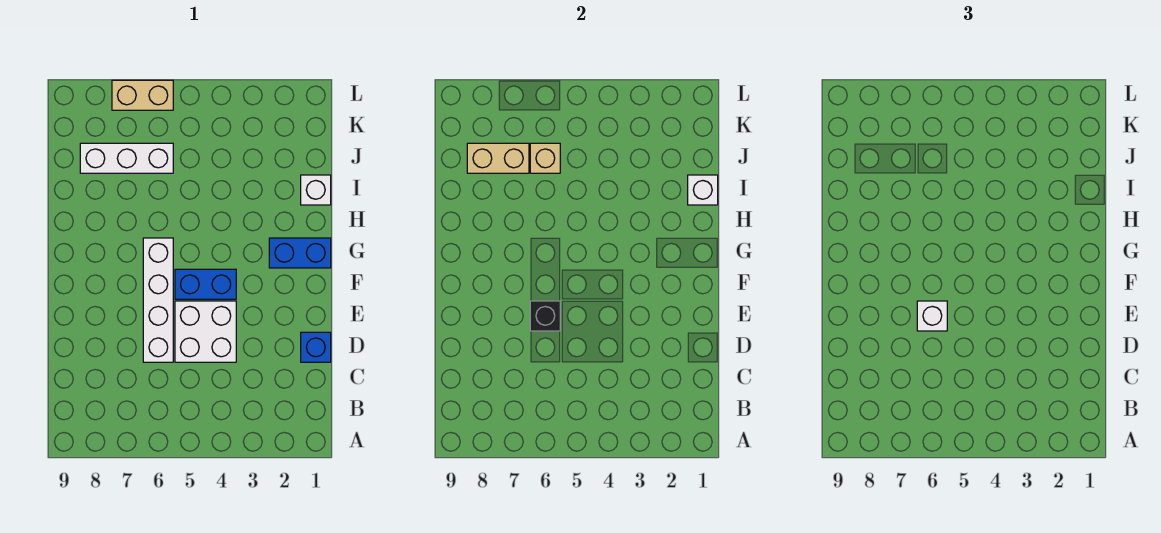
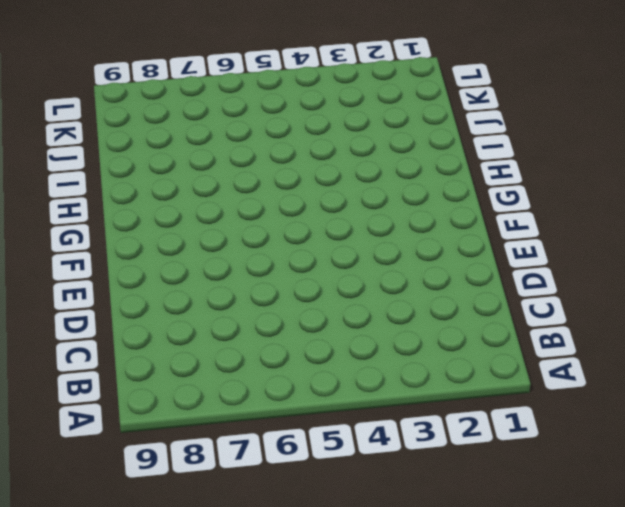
none -> blue brick D1 level 1
none -> white brick D4:E5 level 1
none -> white brick D6:G6 level 1

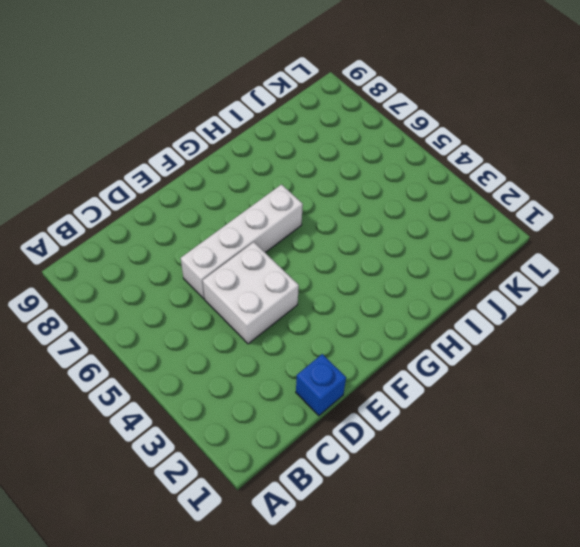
none -> blue brick F4:F5 level 1
none -> blue brick G1:G2 level 1
none -> white brick I1 level 1

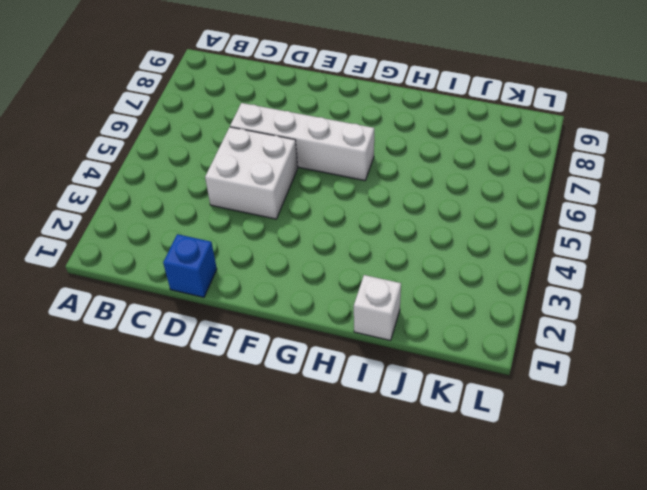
none -> blue brick F4:F5 level 1
none -> blue brick G1:G2 level 1
none -> white brick J6:J8 level 1

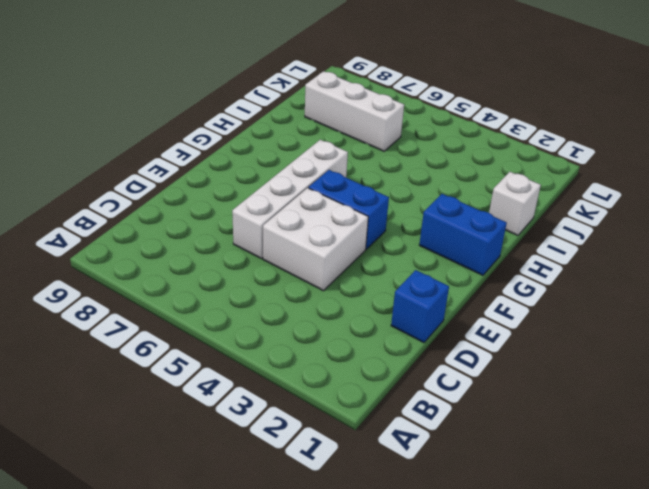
none -> tan brick L6:L7 level 1
none -> black brick E6 level 2
none -> white brick I1 level 2

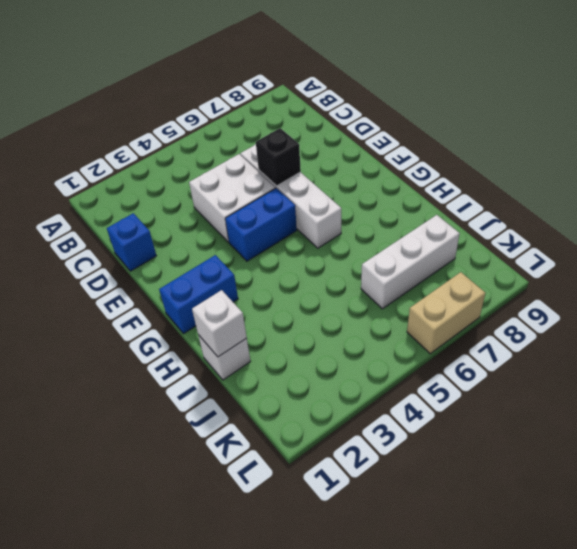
none -> tan brick J6 level 2
none -> tan brick J7:J8 level 2
none -> white brick E6 level 3

